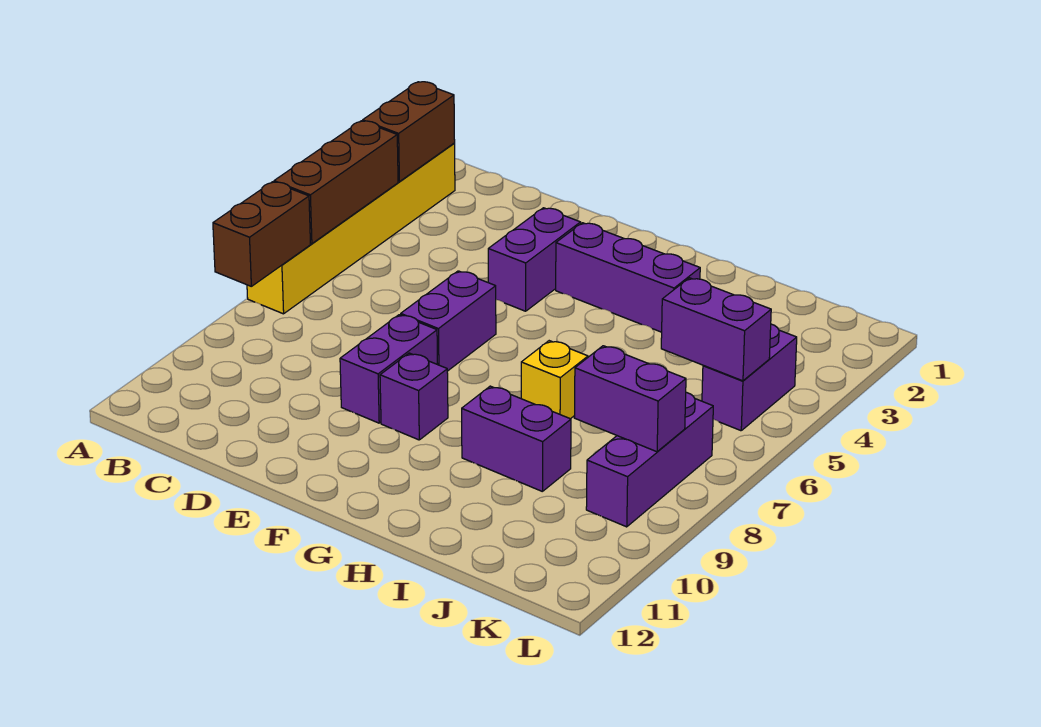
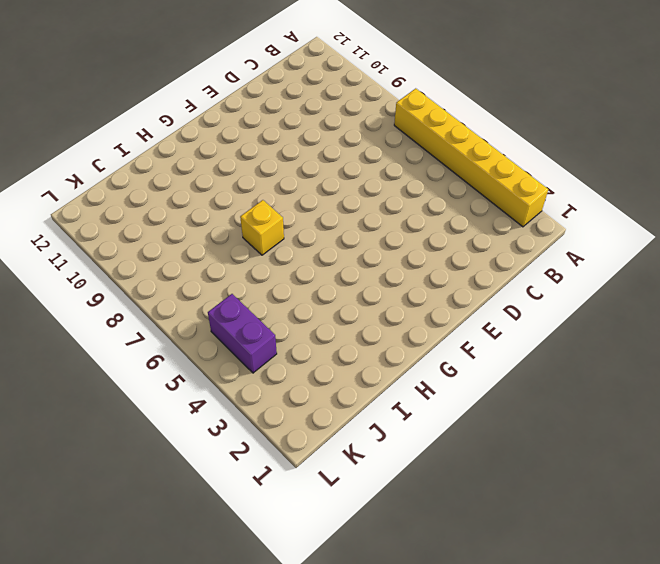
none -> purple brick E3:E4 level 1
none -> purple brick E6:E7 level 1
none -> purple brick E8:E9 level 1

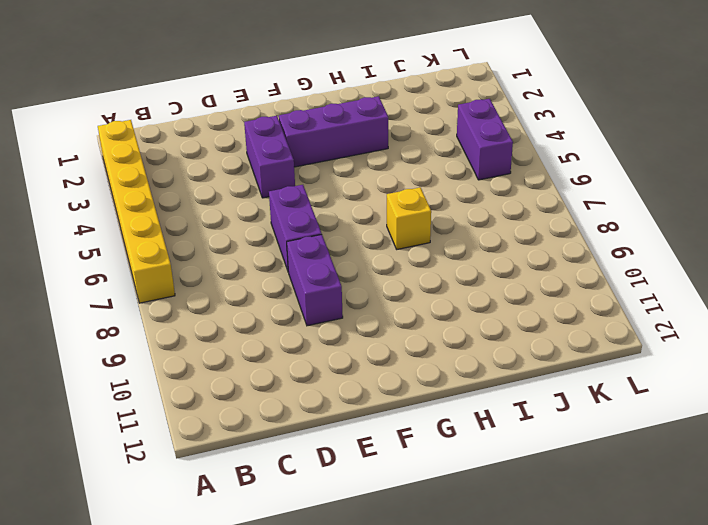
none -> purple brick F9 level 1
none -> purple brick H9:I9 level 1
none -> purple brick K7:K9 level 1

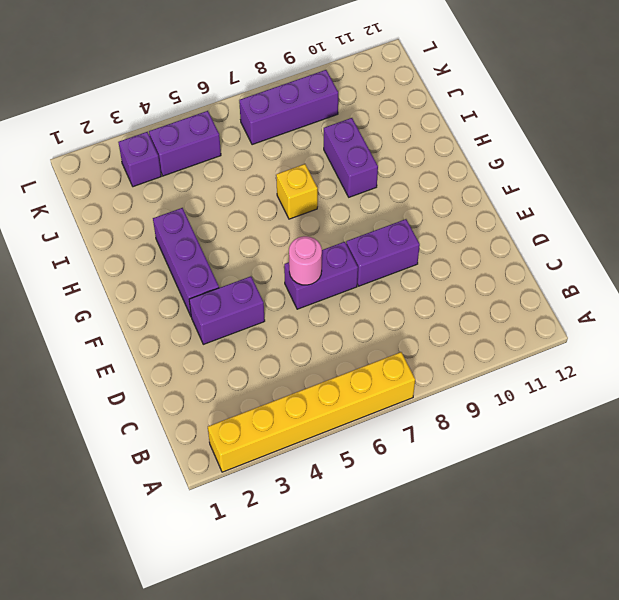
pink round brick E6 level 2 -> none
purple brick K3 level 1 -> purple brick F9 level 1
none -> brown brick A2:A3 level 2
none -> brown brick A4:A6 level 2
none -> brown brick A7:A8 level 2

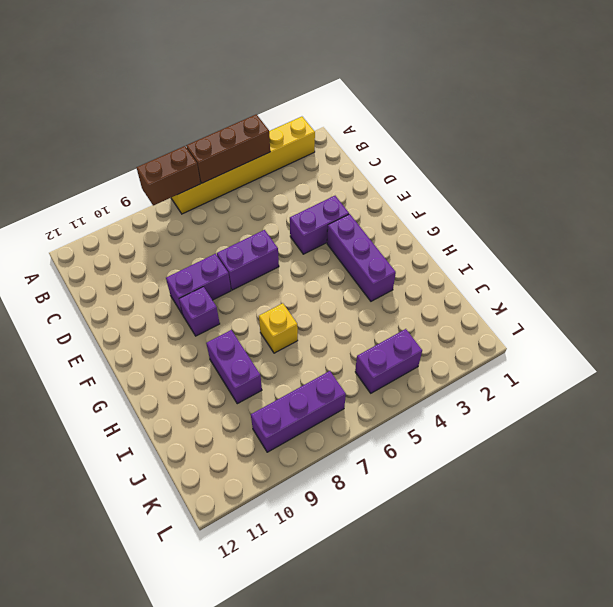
none -> brown brick A2:A3 level 2
none -> purple brick J5:K5 level 2
none -> purple brick J8:K8 level 2

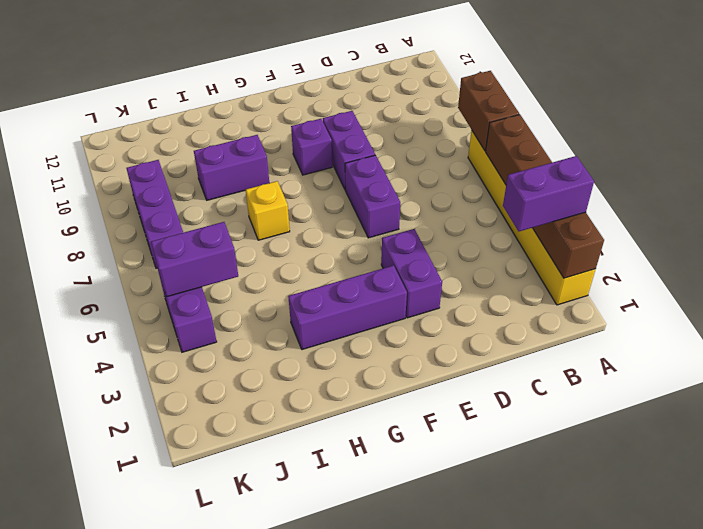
purple brick A3:B3 level 3 -> purple brick J8:K8 level 2

